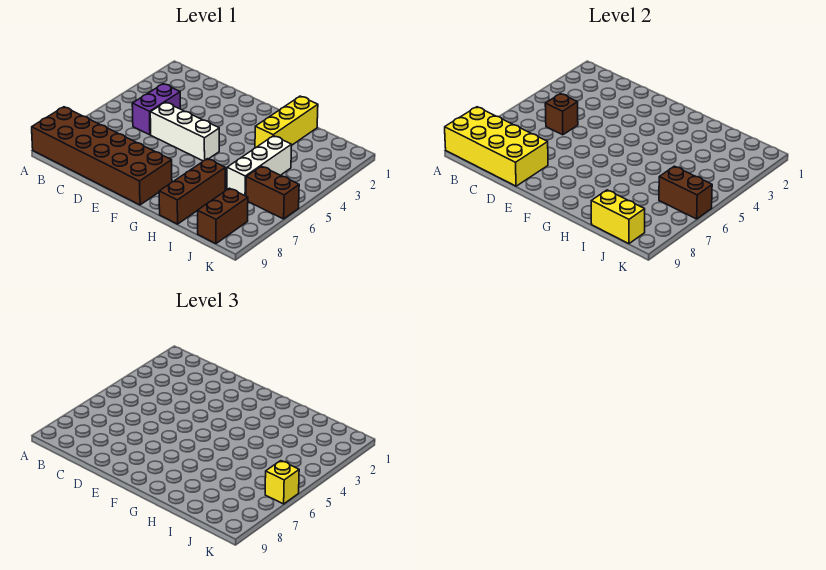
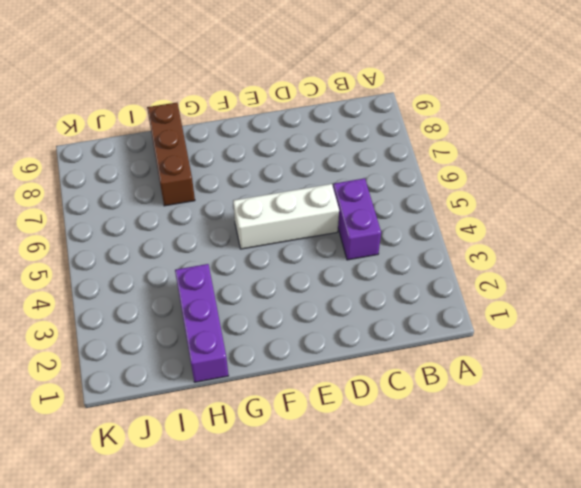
purple brick H1:H3 level 1 -> yellow brick H1:H3 level 1
none -> brown brick A8:F9 level 1
none -> white brick I4:I6 level 1
none -> brown brick J6:K6 level 1

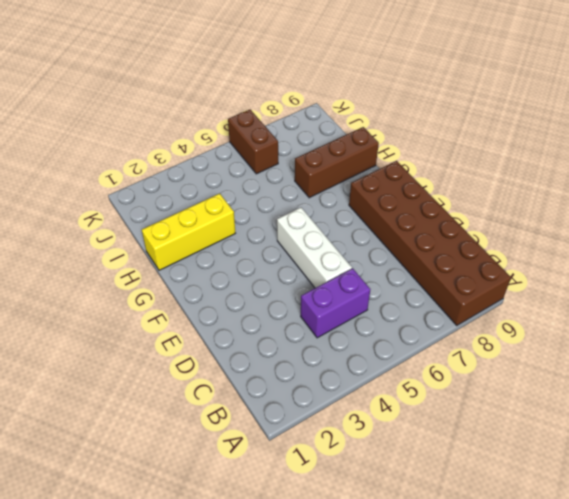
none -> white brick I4:I6 level 1
none -> brown brick J8:J9 level 1
none -> yellow brick A8:D9 level 2

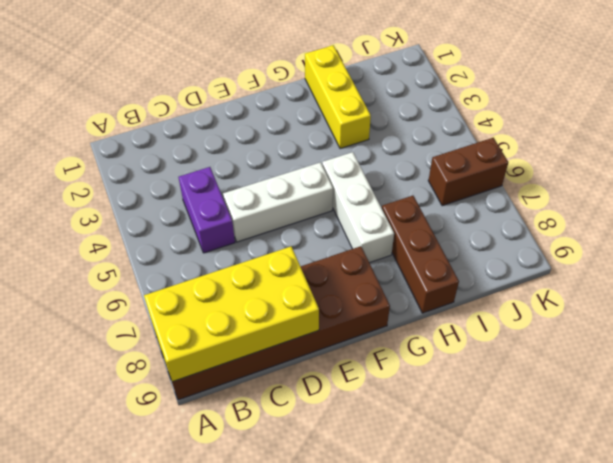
white brick G5:G7 level 1 -> white brick I4:I6 level 1
none -> brown brick J8:J9 level 1
none -> brown brick C5 level 2
none -> yellow brick I9:J9 level 2

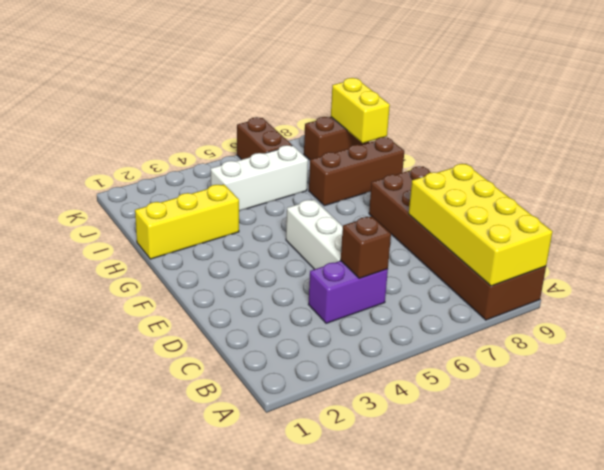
none -> brown brick J6:K6 level 2
none -> yellow brick K6 level 3

